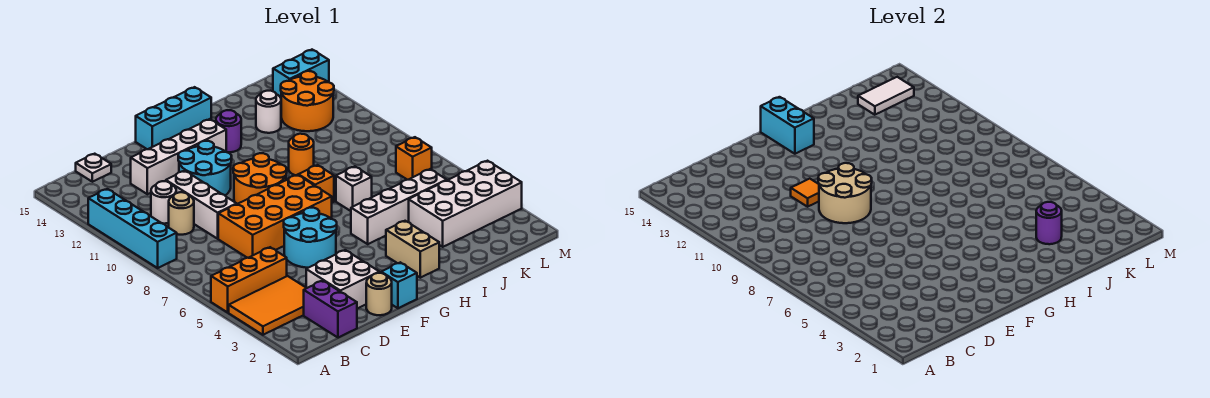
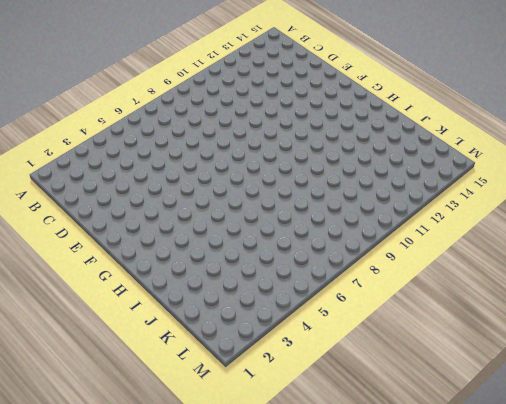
none -> orange tile A3:C4 level 1
none -> orange brick A5:C5 level 1
none -> cyan brick A9:A12 level 1
none -> purple brick C1:C2 level 1

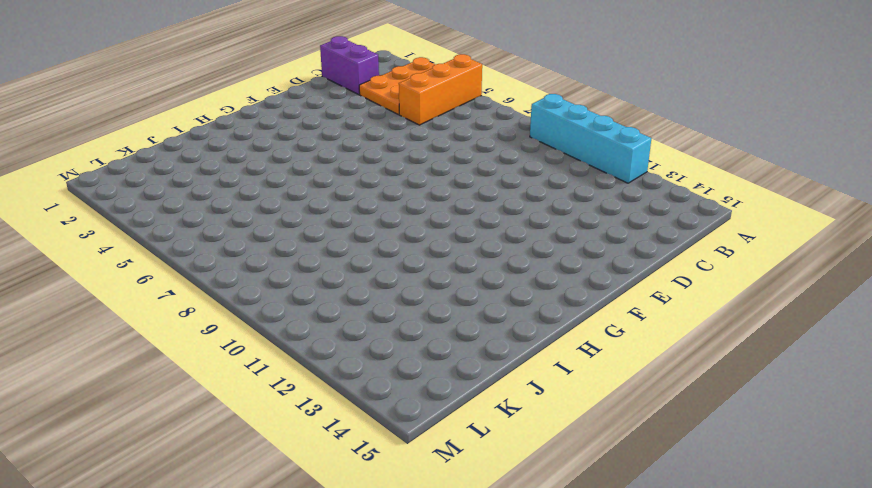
orange plate A3:C4 level 1 -> orange tile A3:C4 level 1
none -> tan round brick C10 level 1
none -> white round brick C11 level 1
none -> white plate C15 level 1
none -> white brick D2:E3 level 1

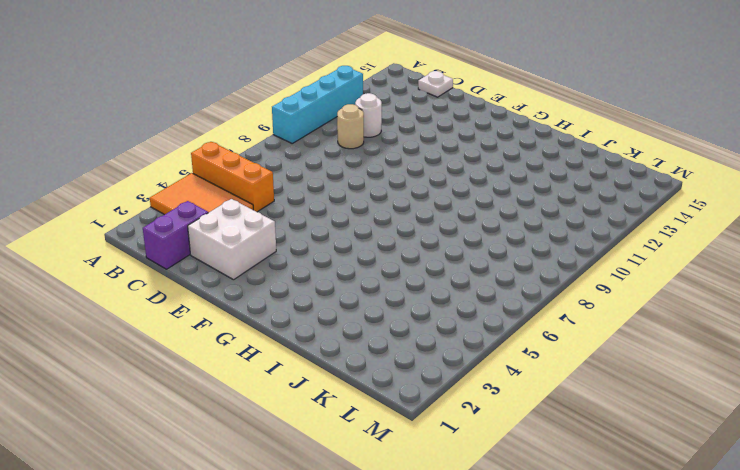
none -> orange brick D7:G8 level 1
none -> white brick D9:D11 level 1
none -> white brick D13:G13 level 1
none -> tan round brick E1 level 1

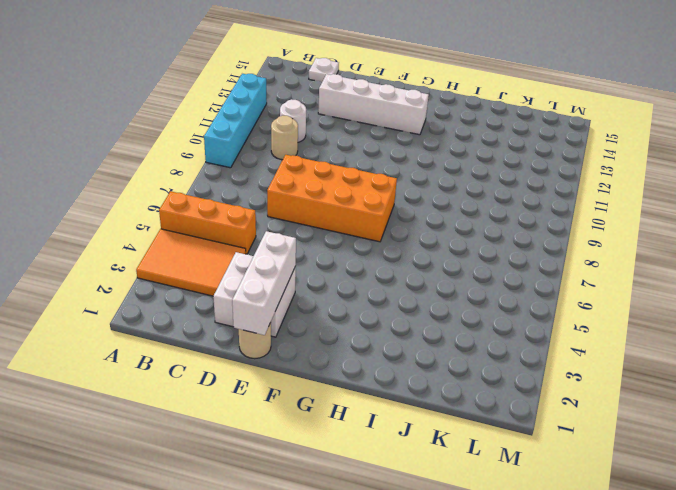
white brick E1:E3 level 2 -> white brick D9:D11 level 1
none -> purple brick C1:C2 level 1
none -> cyan round brick E5:F6 level 1
none -> cyan round brick E11:F12 level 1
none -> cyan brick F1 level 1

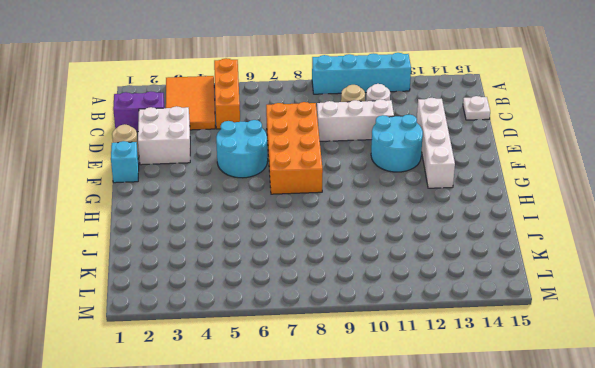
none -> orange round brick F9:G10 level 1
none -> cyan brick F15:H15 level 1
none -> tan brick H2:H3 level 1
none -> white brick H5:K5 level 1

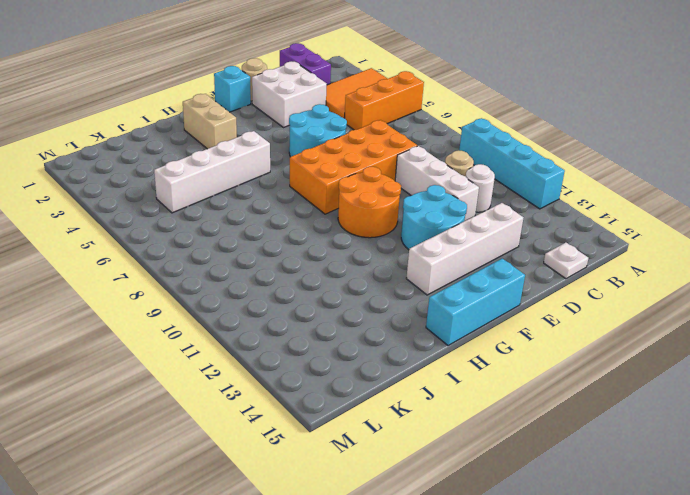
none -> orange brick H8 level 1
none -> purple round brick H13 level 1
none -> white brick I7 level 1
none -> orange round brick I10 level 1

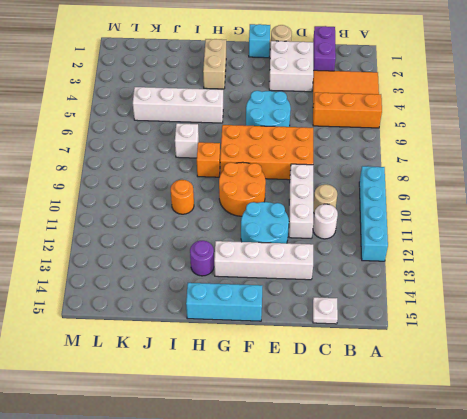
none -> white brick J3:M4 level 1
none -> white round brick J13 level 1
none -> orange round brick K12:L13 level 1
none -> orange brick L7 level 1

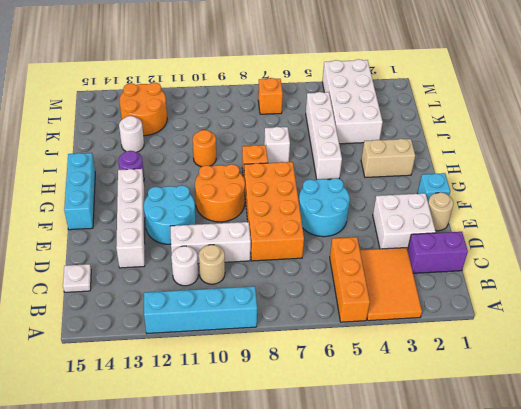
none -> cyan brick L14:M14 level 1
none -> tan round brick E9:F10 level 2
none -> orange tile E11 level 2
none -> cyan brick G14:G15 level 2

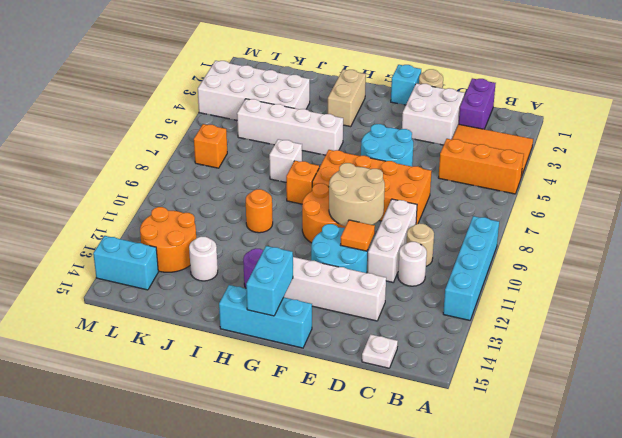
none -> purple round brick J3 level 2
none -> white tile K14:L14 level 2

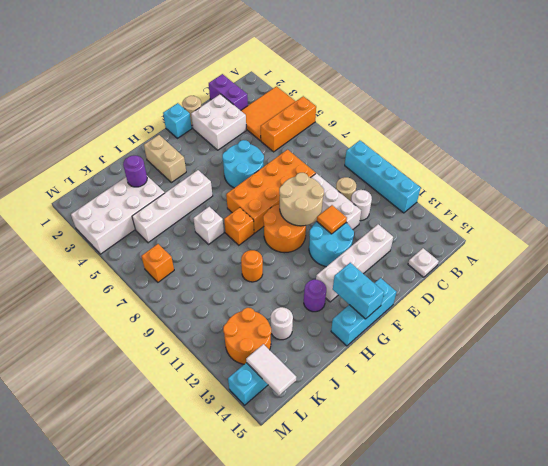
white tile L14:L15 level 2 -> white tile K14:L14 level 2

